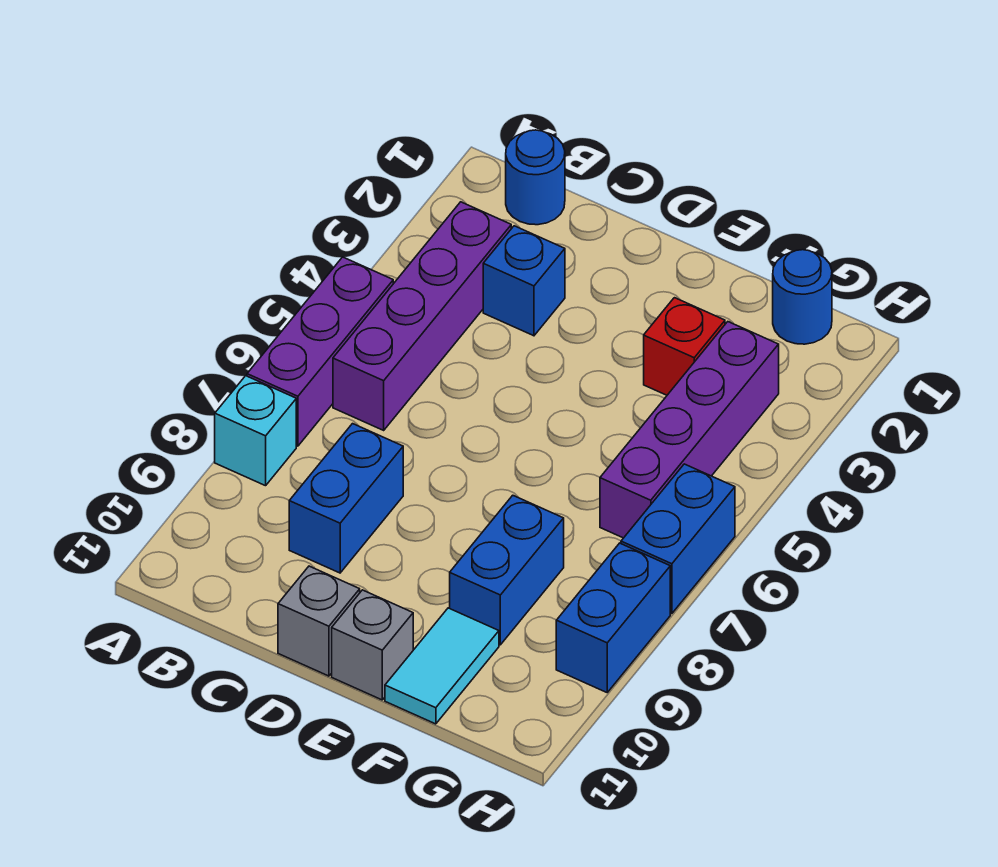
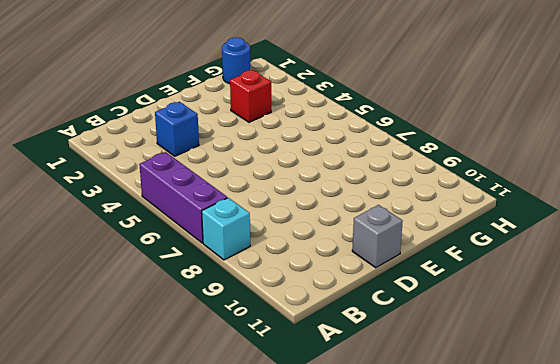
none -> blue round brick B1 level 1
none -> purple brick B3:B6 level 1
none -> blue brick C8:C9 level 1

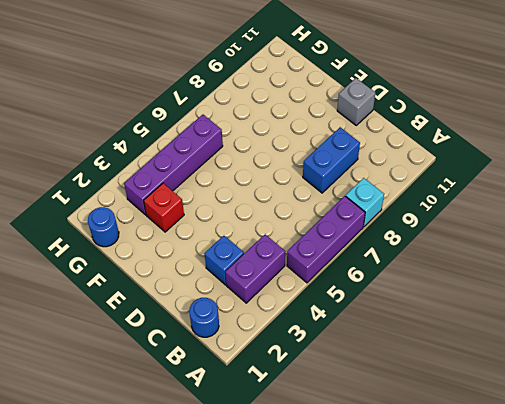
purple brick B3:B4 level 1 -> purple brick B3:B6 level 1
none -> grey brick E11 level 1
none -> blue brick F8:F9 level 1
none -> cyan tile F10:F11 level 1

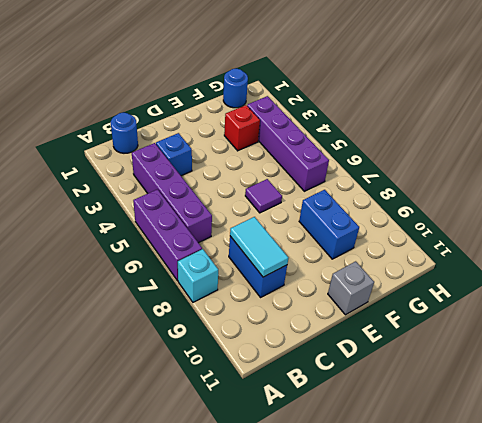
cyan tile C8:C9 level 2 -> cyan tile F10:F11 level 1
purple tile E6 level 1 -> none
none -> grey brick D11 level 1
none -> blue brick H6:H7 level 1
none -> blue brick H8:H9 level 1

